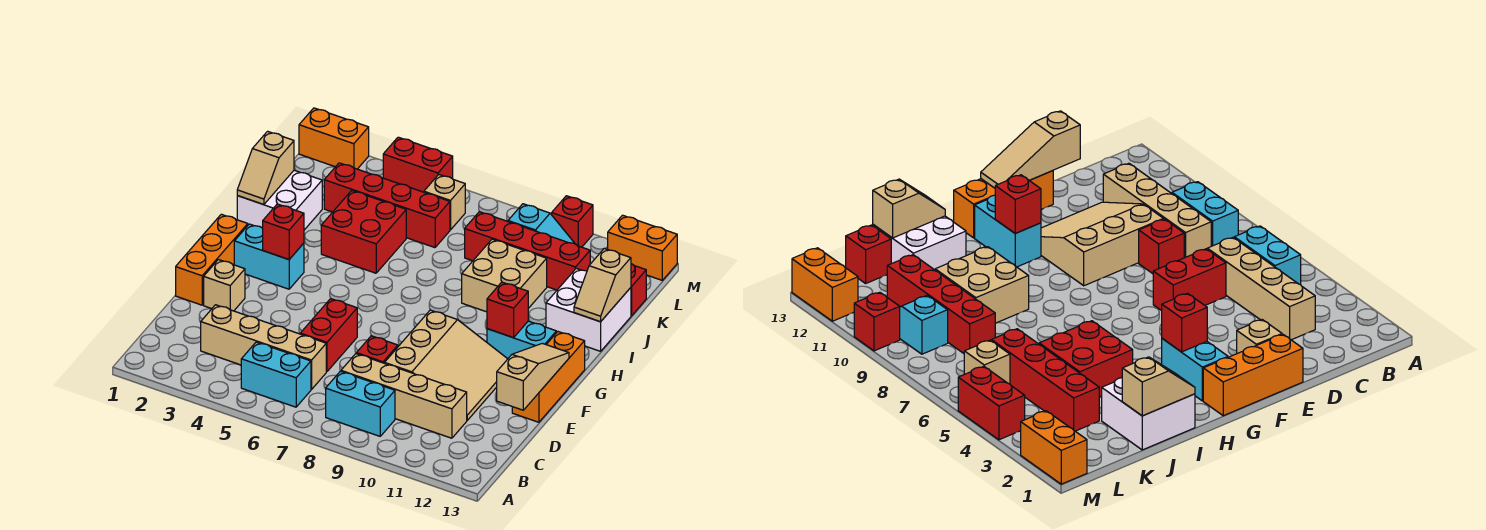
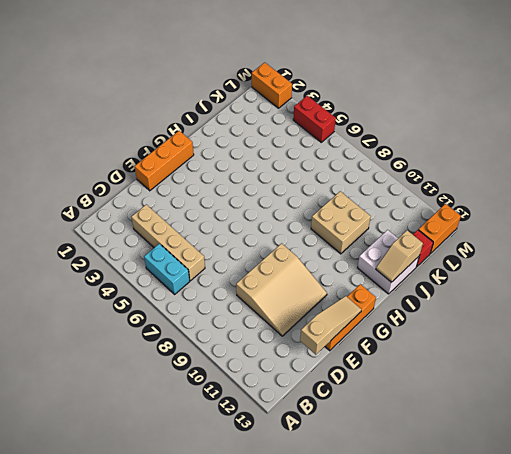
orange brick L13:M13 level 1 -> orange brick M12:M13 level 1
none -> cyan brick B8:B9 level 1
none -> tan brick C8:C11 level 1
none -> red brick D6:E6 level 1
none -> red brick D8 level 1

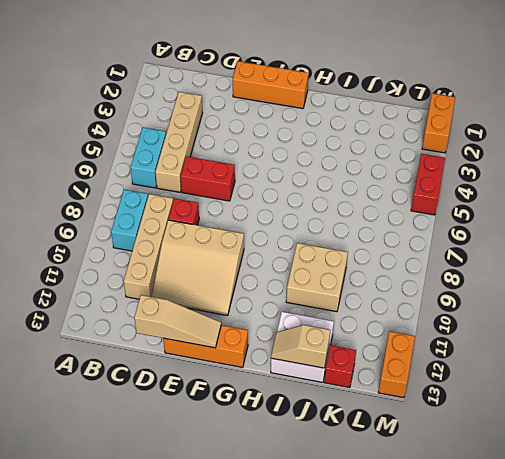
none -> tan brick E2 level 1
none -> cyan brick G2:G3 level 1
none -> cyan brick G11:G12 level 1
none -> white brick I1:J2 level 1

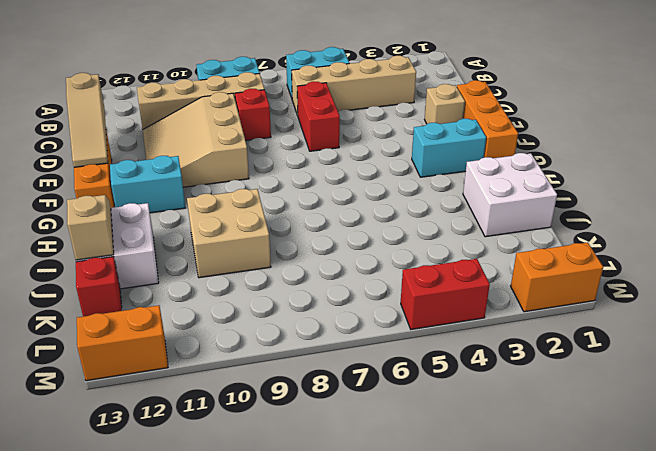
none -> red brick I4:J5 level 1
none -> red brick K3:K6 level 1
none -> red brick K8:K11 level 1
none -> tan brick L6 level 1

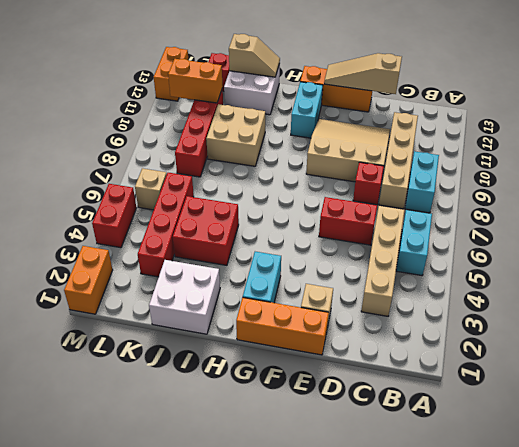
orange brick K11:L11 level 2 -> none
none -> cyan slope L9:L10 level 1 top 9
none -> red brick M10 level 1
none -> red brick G3 level 2
none -> red brick G11 level 2

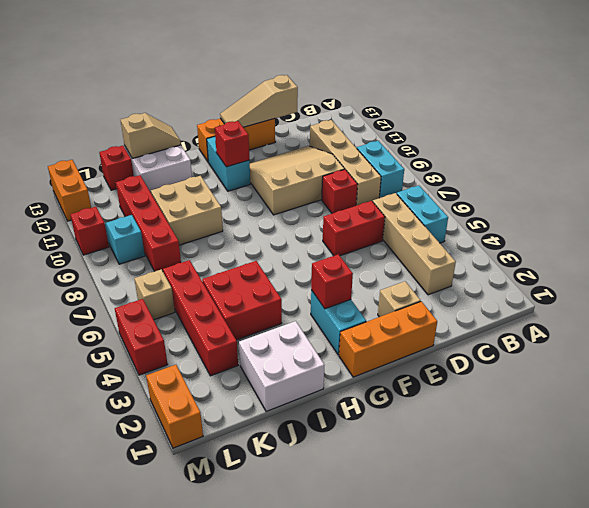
none -> tan slope I1:J1 level 2 top J

